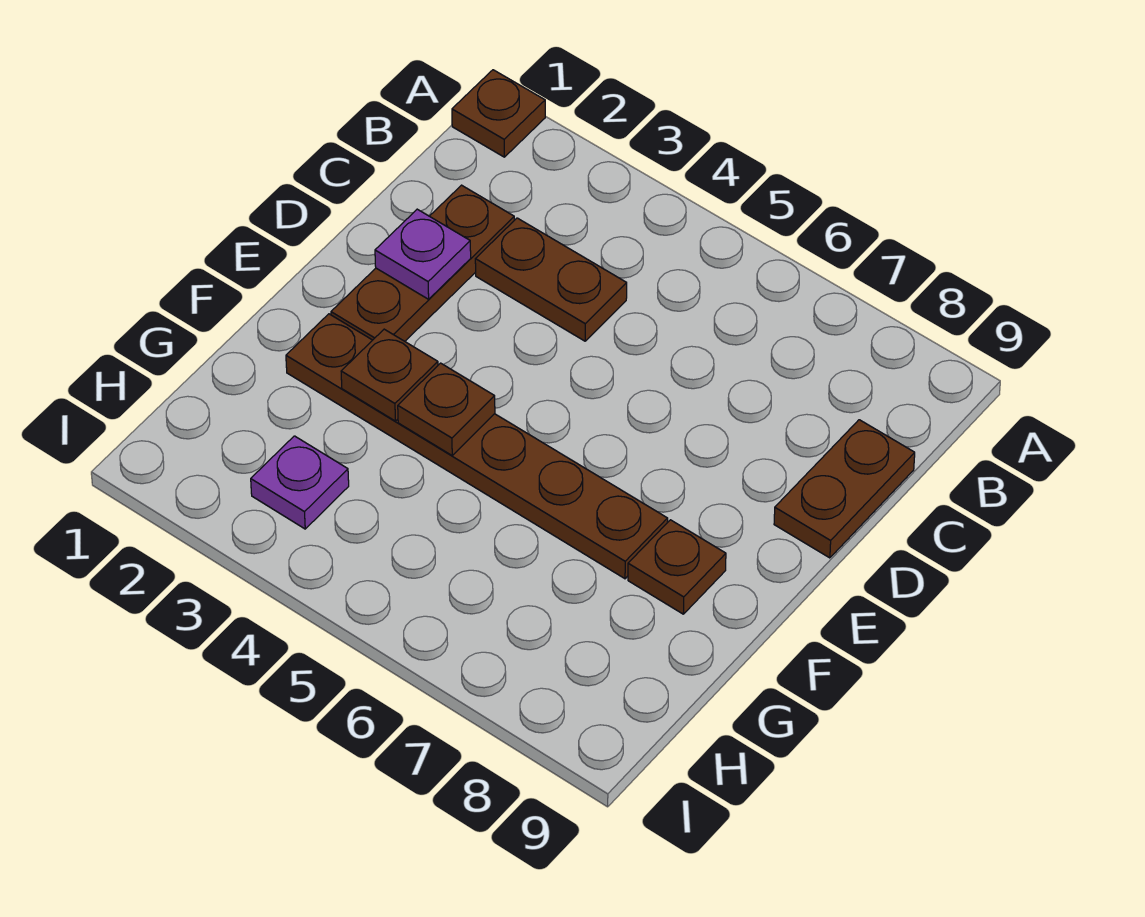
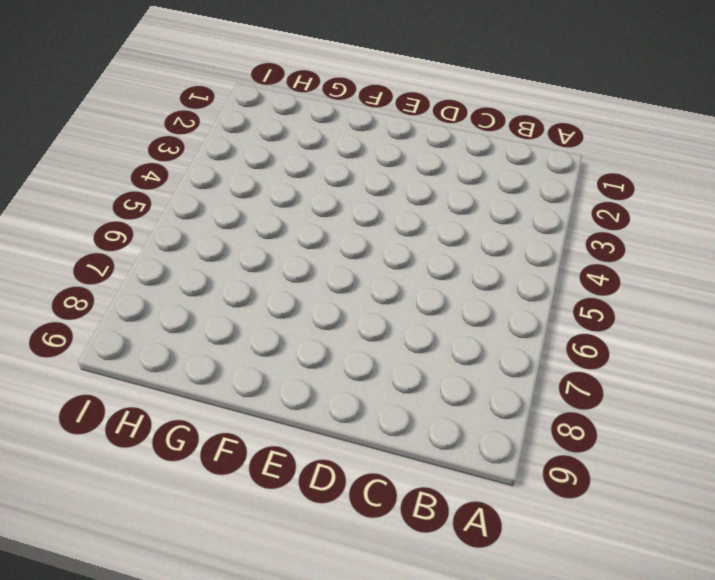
none -> brown plate A1 level 1
none -> brown plate C2:E2 level 1

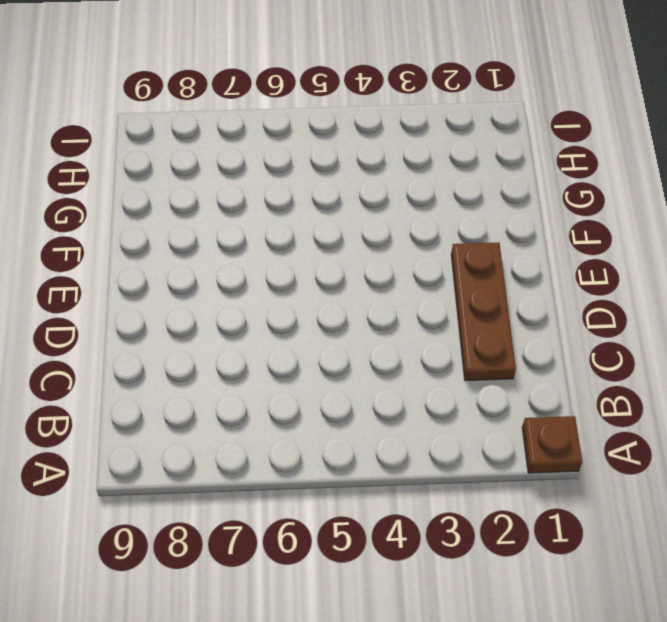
none -> brown plate C3:C4 level 1
none -> brown plate C9:D9 level 1

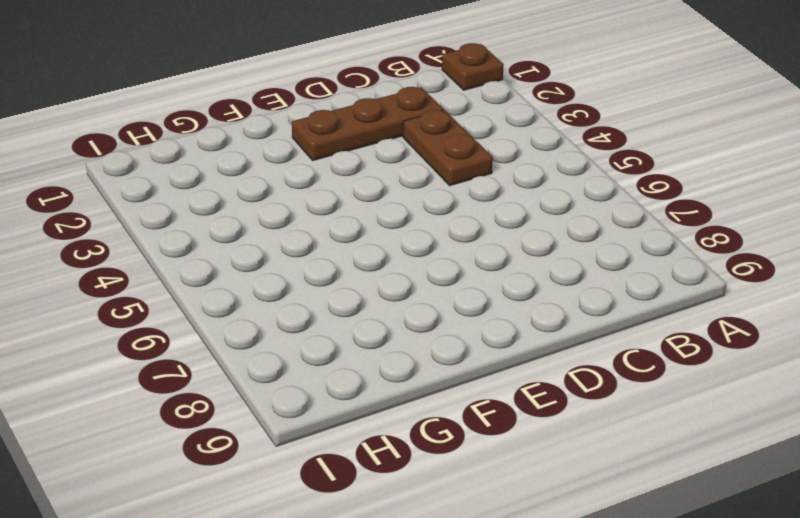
none -> brown plate C9:D9 level 1
none -> brown plate F2:F7 level 1

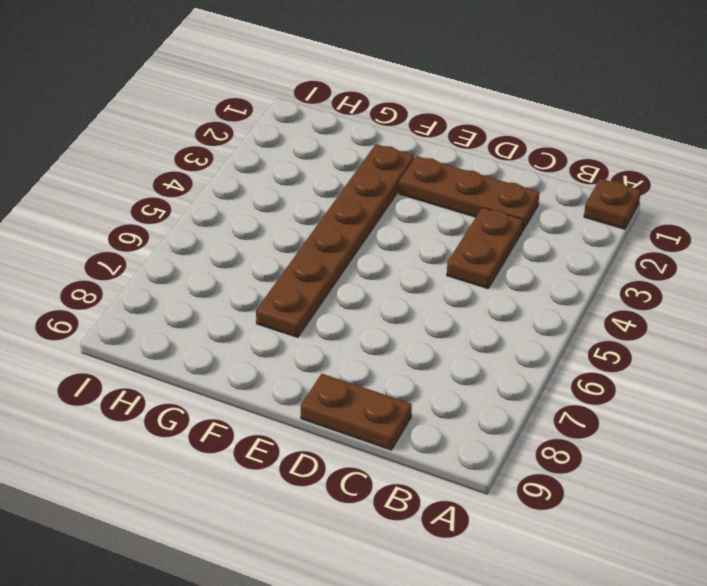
none -> brown plate F8 level 1
none -> purple plate H3 level 1

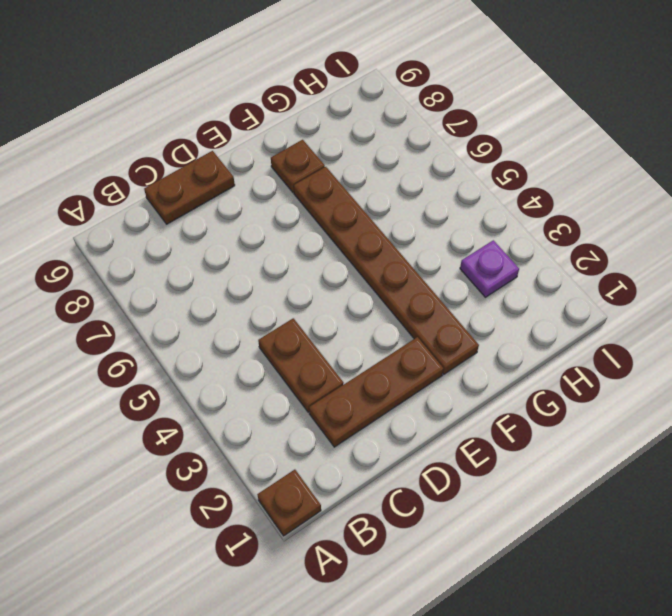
none -> purple plate D2 level 2
none -> brown plate F3 level 2

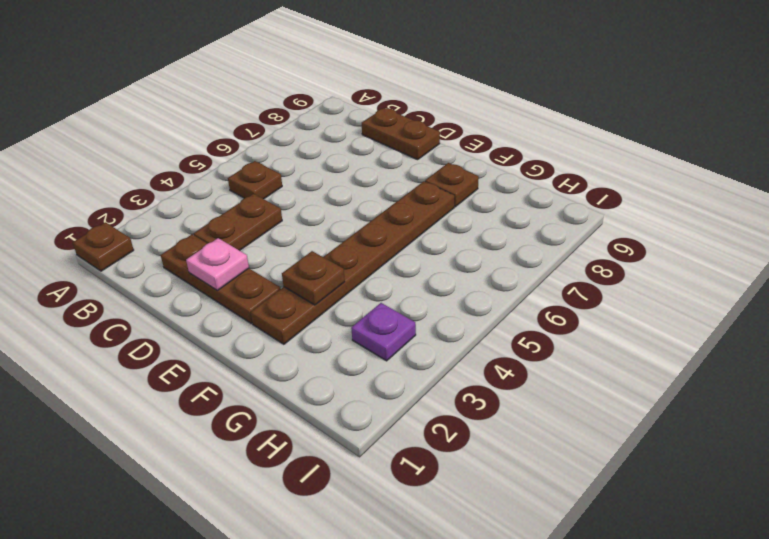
brown plate B5 level 1 -> brown plate F4 level 2
pink plate D2 level 2 -> purple plate D2 level 2

